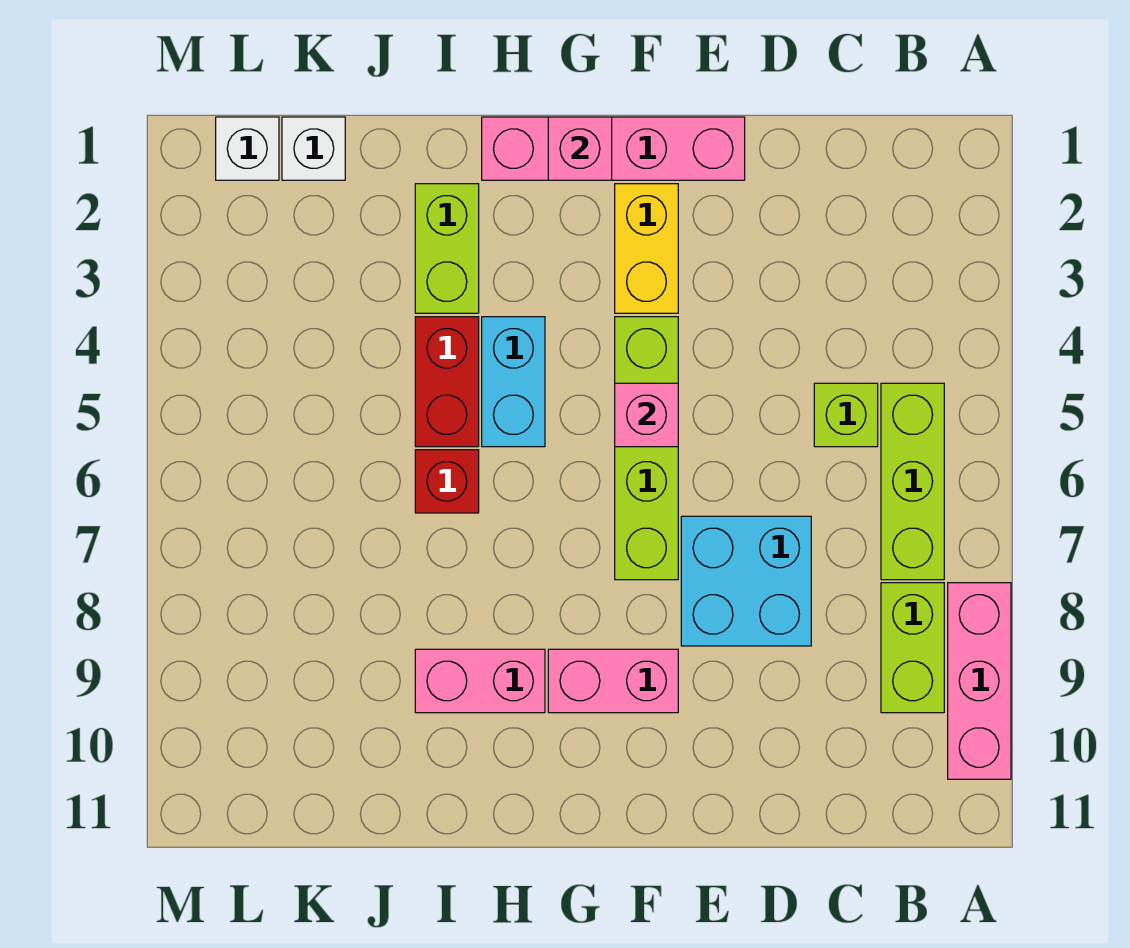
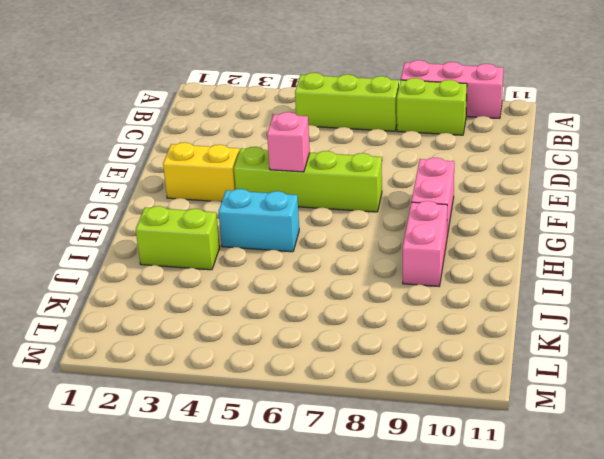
none -> lime brick C5 level 1
none -> cyan brick D7:E8 level 1
none -> pink brick E1:H1 level 1

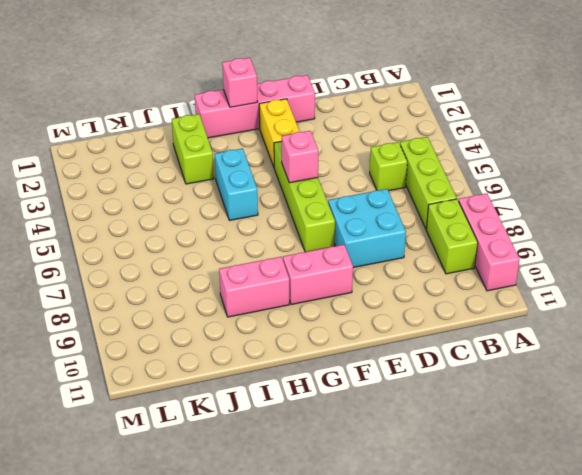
none -> red brick I4:I5 level 1
none -> red brick I6 level 1
none -> white brick K1 level 1

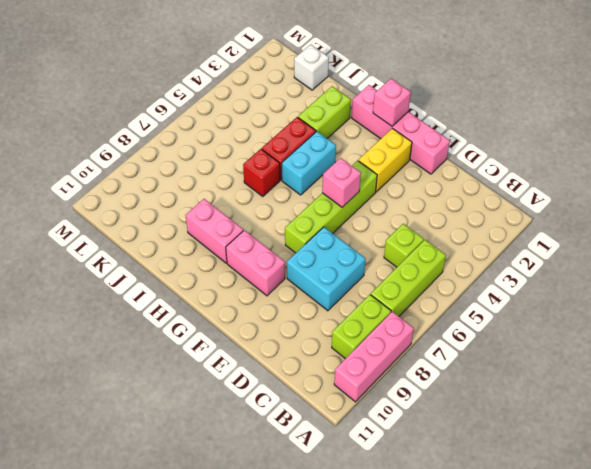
none -> white brick L1 level 1

